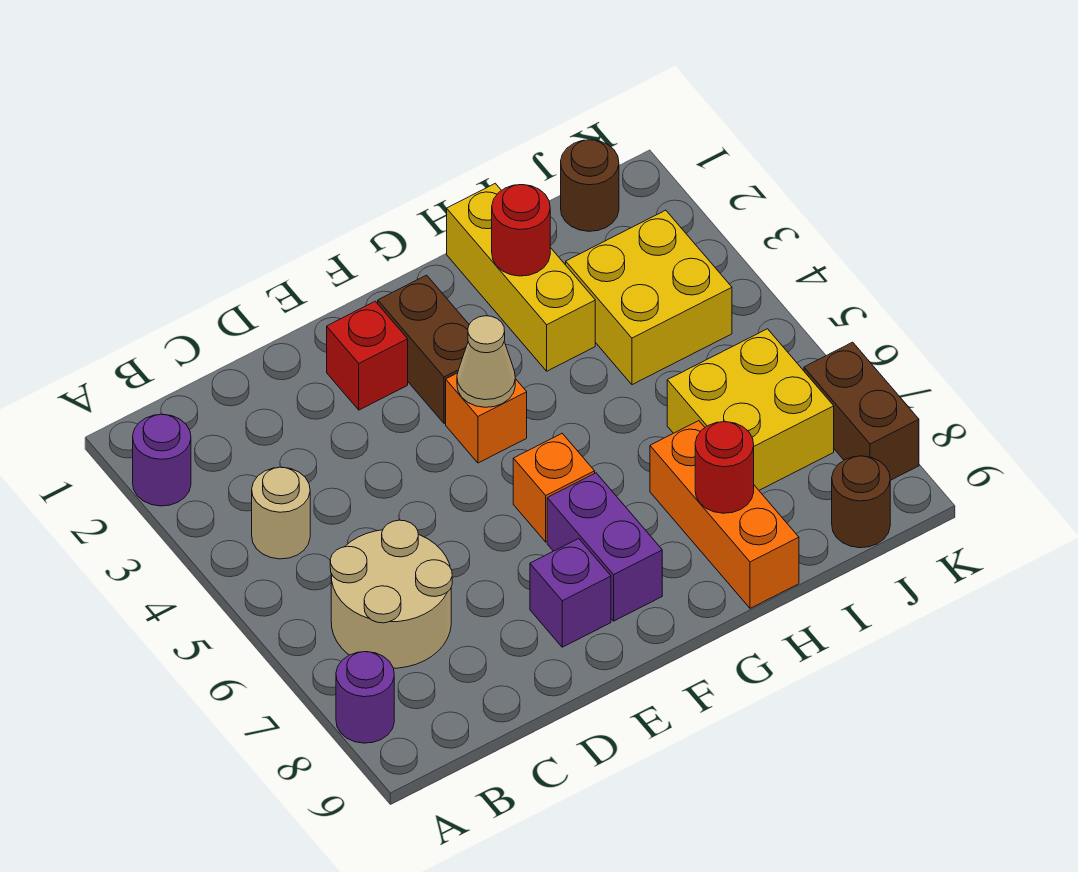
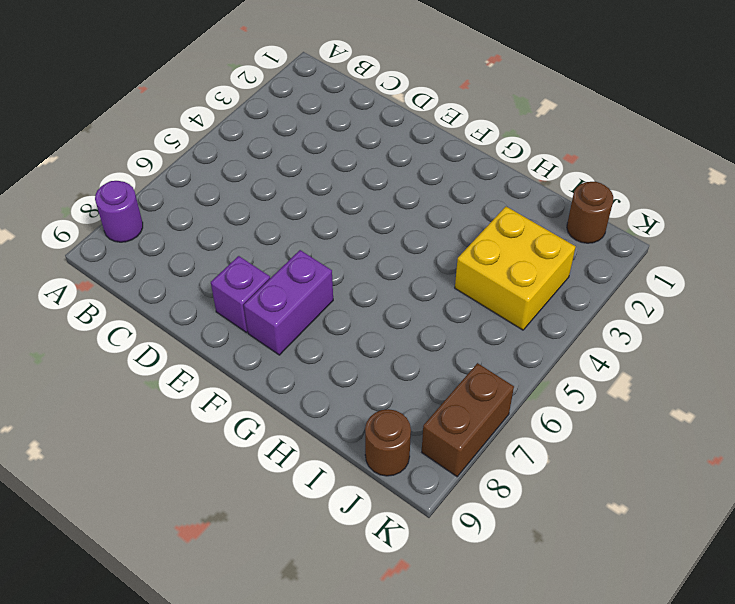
none -> purple round brick A2 level 1
none -> tan round brick B4 level 1
none -> tan round brick B6:C7 level 1

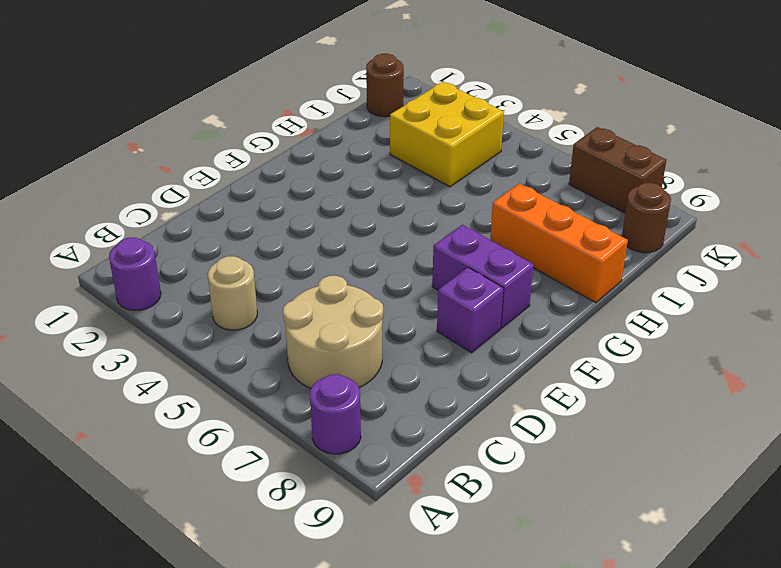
none -> red brick E2 level 1
none -> brown brick F2:F3 level 1
none -> orange brick F4 level 1

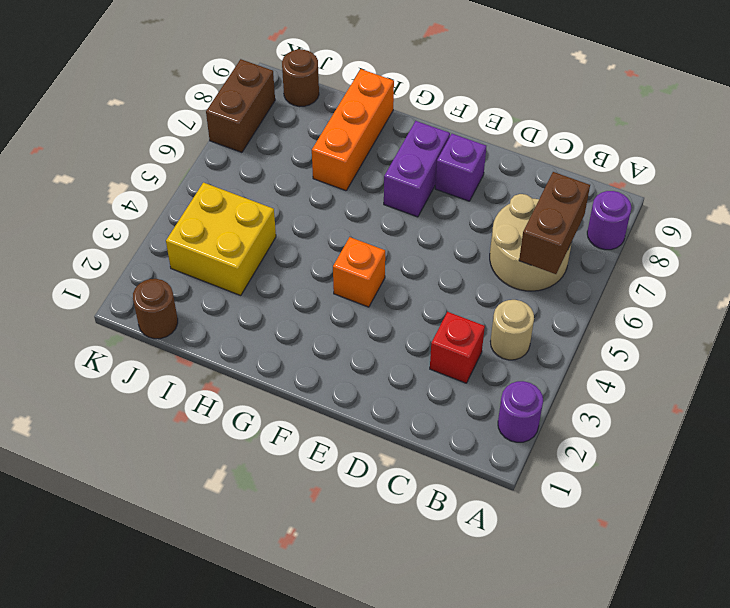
brown brick B6:B7 level 2 -> brown brick F2:F3 level 1
red brick C3 level 1 -> red brick E2 level 1
none -> orange brick F6 level 1
none -> yellow brick H1:H3 level 1
none -> yellow brick I6:J7 level 1

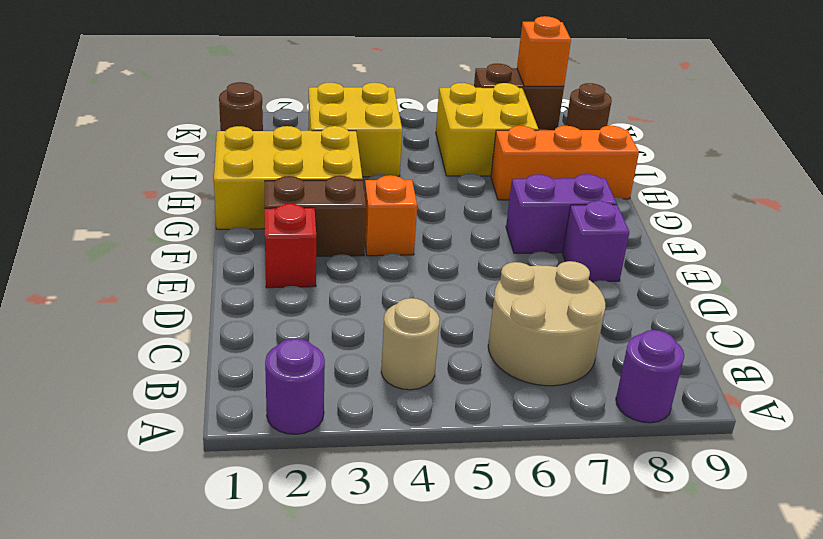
yellow brick G1:H3 level 1 -> yellow brick H1:H3 level 1
orange brick K8 level 2 -> orange brick F6 level 1
none -> tan cone F4 level 2
none -> red round brick H2 level 2
none -> red round brick H8 level 2

